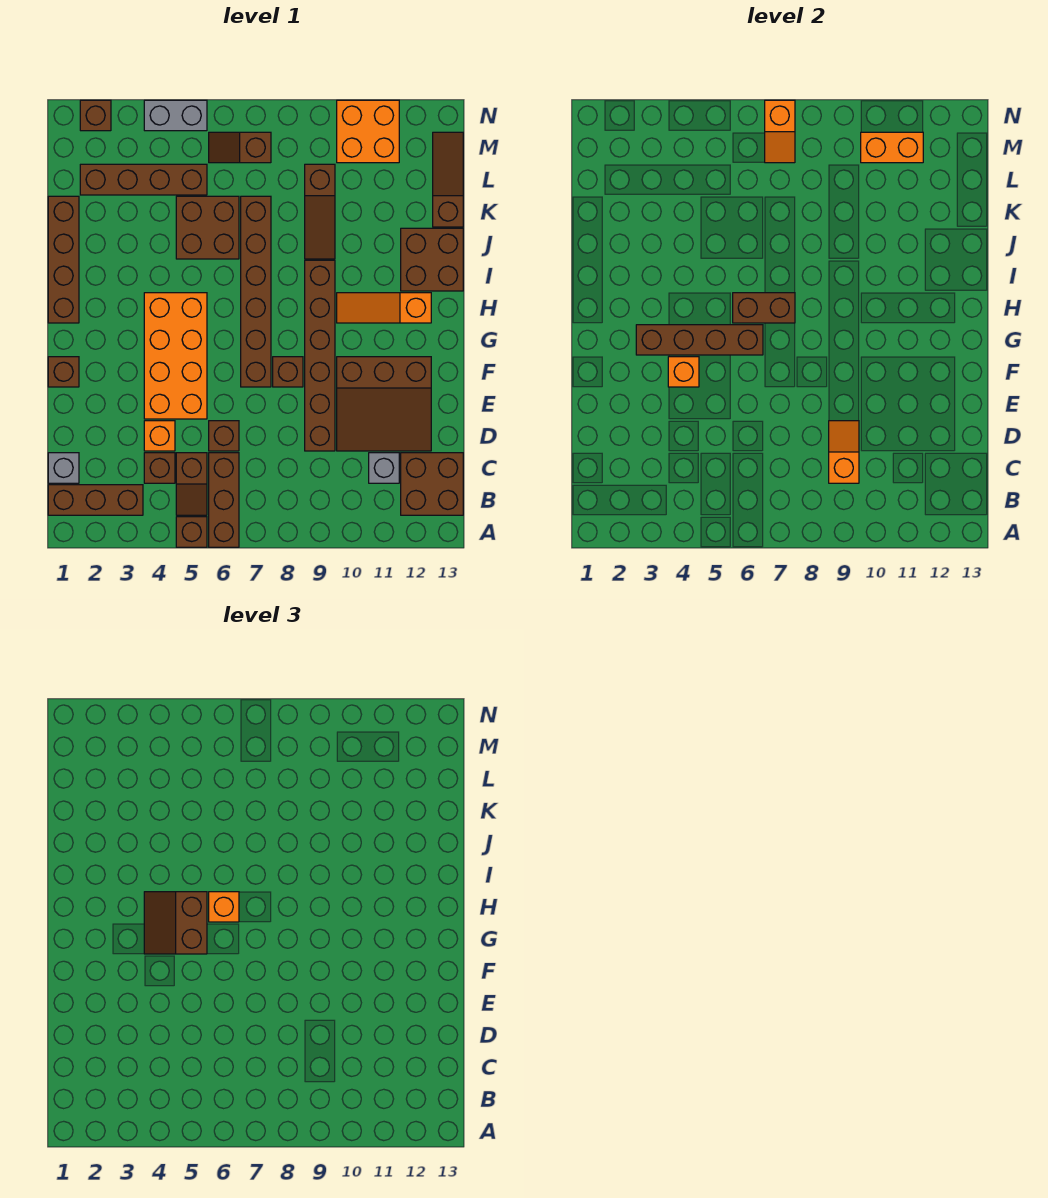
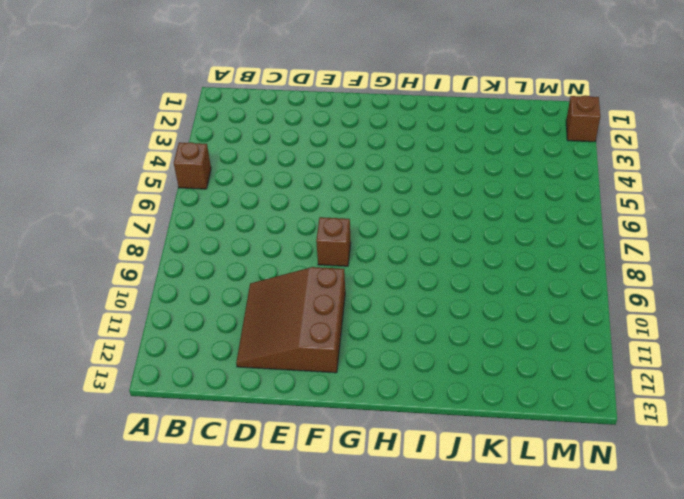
none -> brown brick A6:C6 level 1
none -> brown brick B1:B3 level 1
none -> brown slope B5:C5 level 1 top C
none -> brown brick B12:C13 level 1

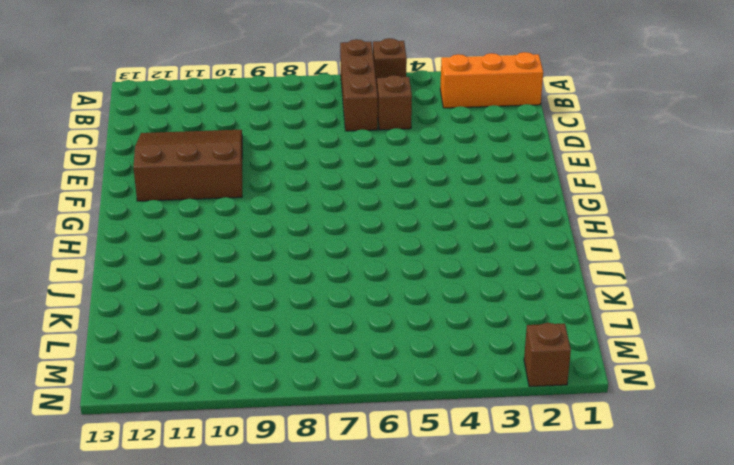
orange brick B1:B3 level 1 -> brown brick B1:B3 level 1
none -> brown brick B12:C13 level 1
none -> grey brick C1 level 1
none -> brown brick C4 level 1
none -> grey brick C11 level 1

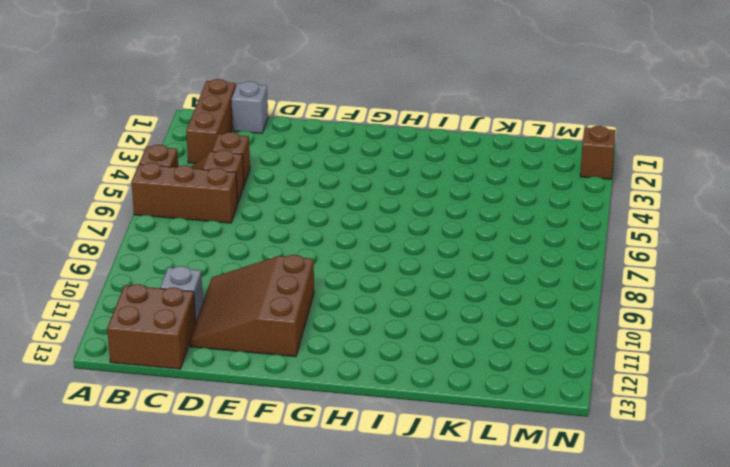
none -> orange brick D4 level 1
none -> brown brick D6 level 1
none -> brown brick D9:I9 level 1
none -> orange brick E4:H5 level 1

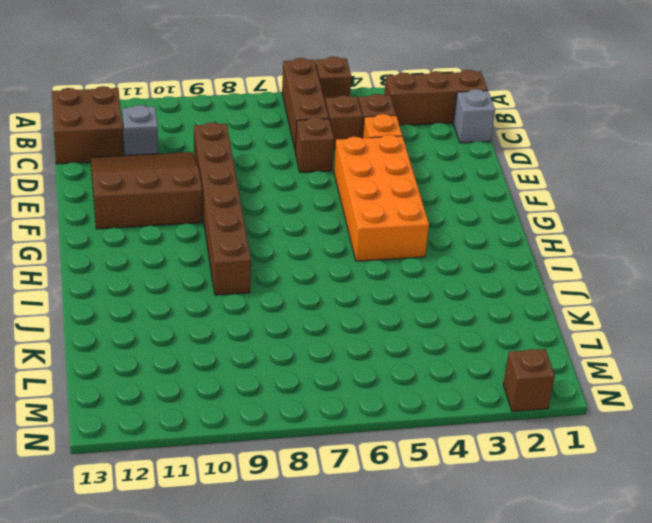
none -> brown brick F1 level 1
none -> brown brick F7:K7 level 1
none -> brown brick F8 level 1
none -> brown brick H1:K1 level 1

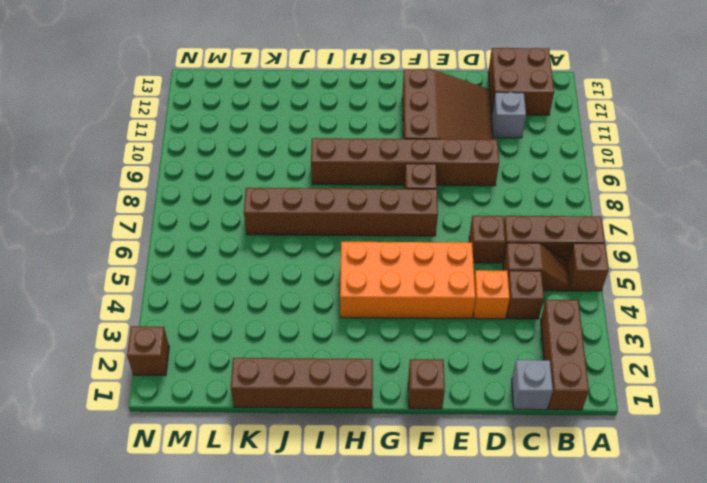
none -> orange slope H10:H12 level 1 top 12
none -> brown brick I12:J13 level 1
none -> brown brick J5:K6 level 1
none -> brown slope J9:L9 level 1 top L

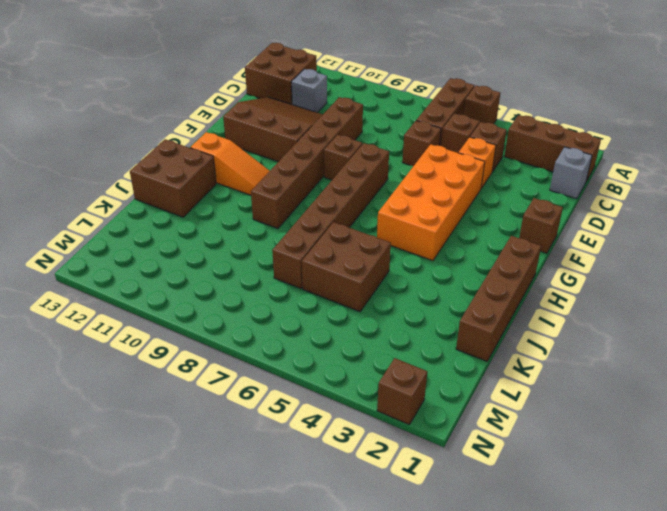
none -> brown slope J9:L9 level 1 top L
none -> brown slope K13:M13 level 1 top K
none -> brown brick L2:L5 level 1
none -> brown slope M6:M7 level 1 top 7

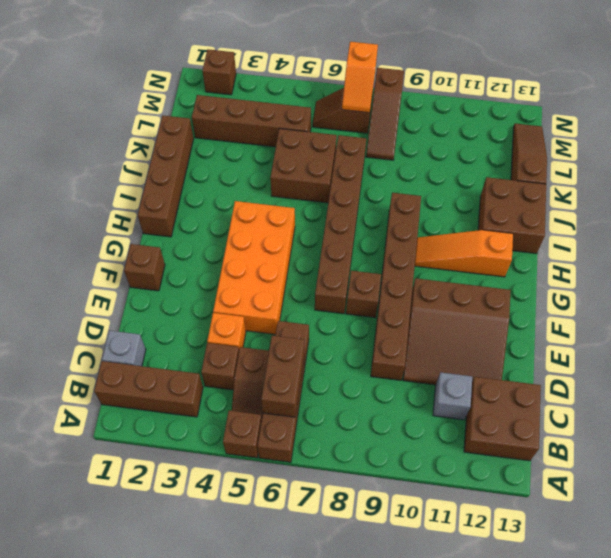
brown brick B6:C6 level 2 -> brown brick H6:H7 level 2
brown slope L8:N8 level 1 top N -> brown slope J9:L9 level 1 top L
none -> orange brick M10:N11 level 1
none -> grey brick N4:N5 level 1
none -> orange slope C9:D9 level 2 top C
none -> orange brick F4 level 2

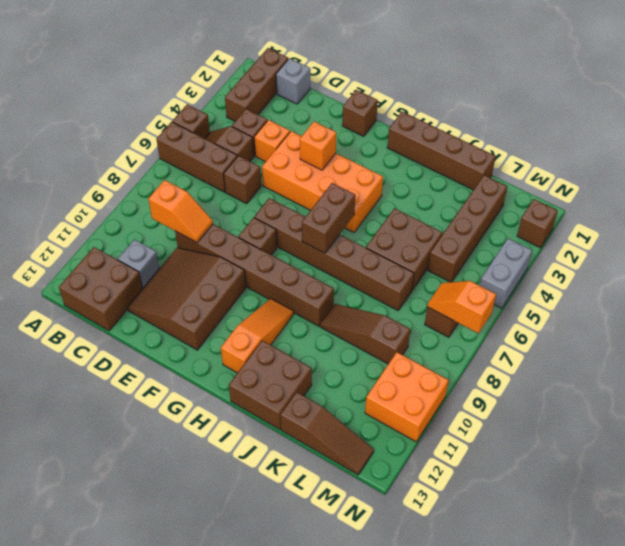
none -> brown brick G3:G6 level 2
none -> orange brick M10:M11 level 2
none -> brown slope G4:H5 level 3 top 5
none -> orange brick H6 level 3

